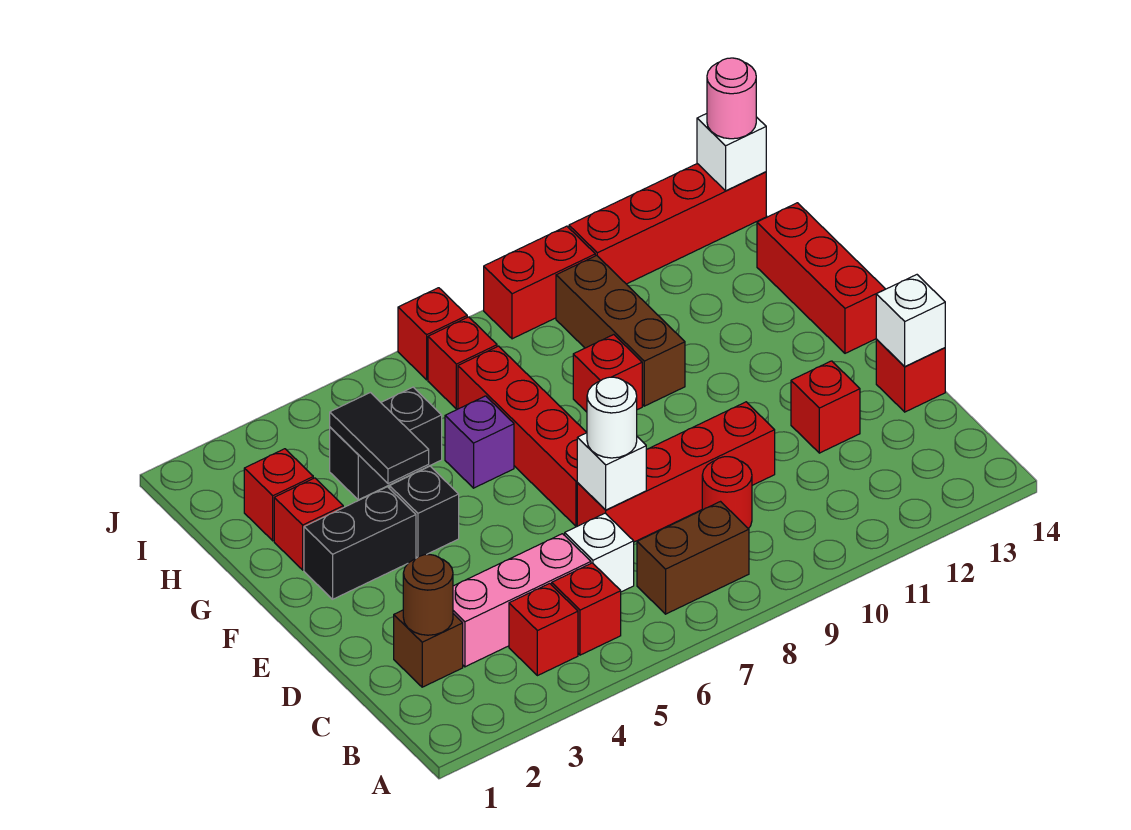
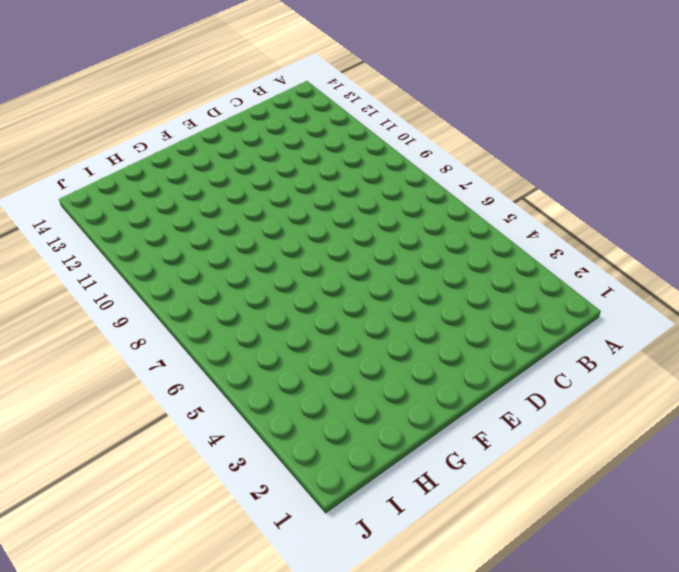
none -> red brick B4 level 1
none -> red brick B5 level 1
none -> brown brick B7:B8 level 1
none -> brown brick C2 level 1

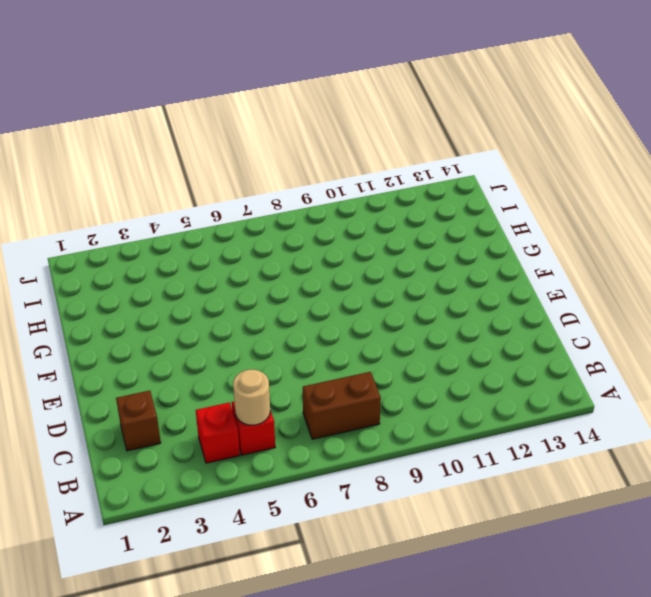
tan round brick B5 level 2 -> none
none -> pink brick C3:C5 level 1
none -> white brick C6 level 1
none -> red round brick C9 level 1
none -> red brick D7:D10 level 1

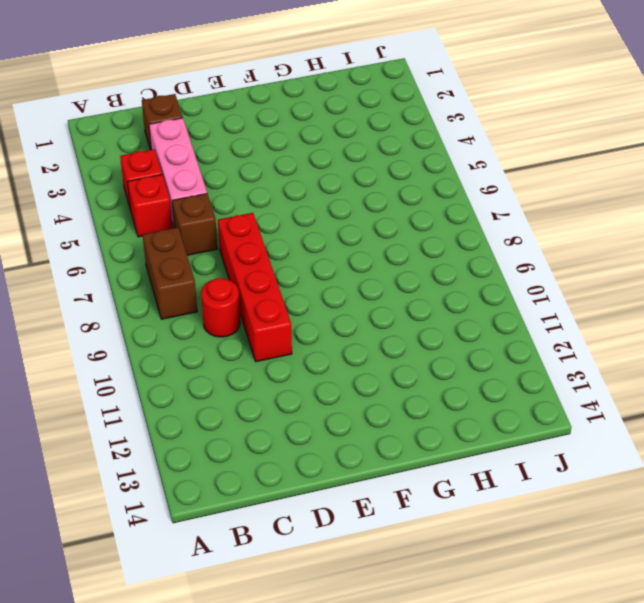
brown brick C6 level 1 -> white brick C6 level 1
none -> red brick D12 level 1
none -> red brick D14 level 1
none -> red brick E7:H7 level 1
none -> black brick F2:F3 level 1

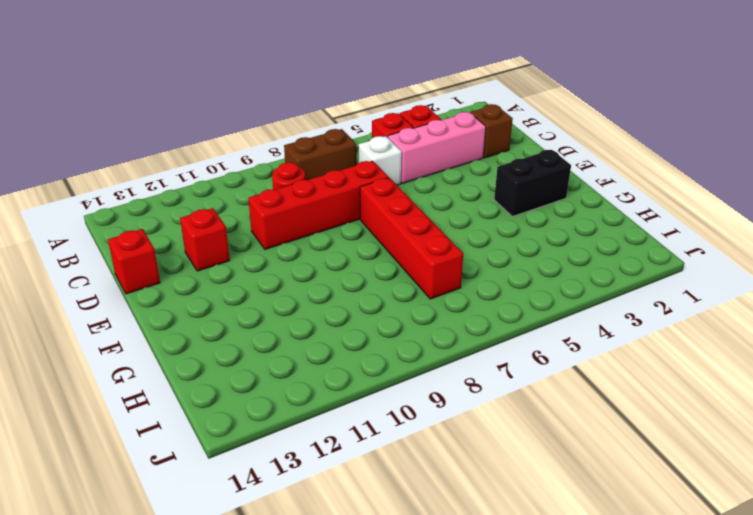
none -> black brick F4 level 1
none -> red brick F14:H14 level 1
none -> red brick G2 level 1
none -> purple brick G6 level 1

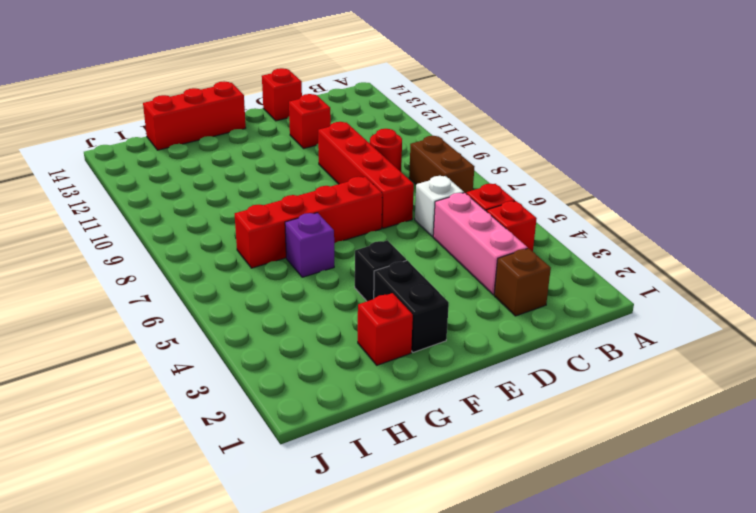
none -> red brick G9 level 1
none -> brown brick G10:I10 level 1
none -> red brick H2 level 1
none -> black brick H4:H5 level 1

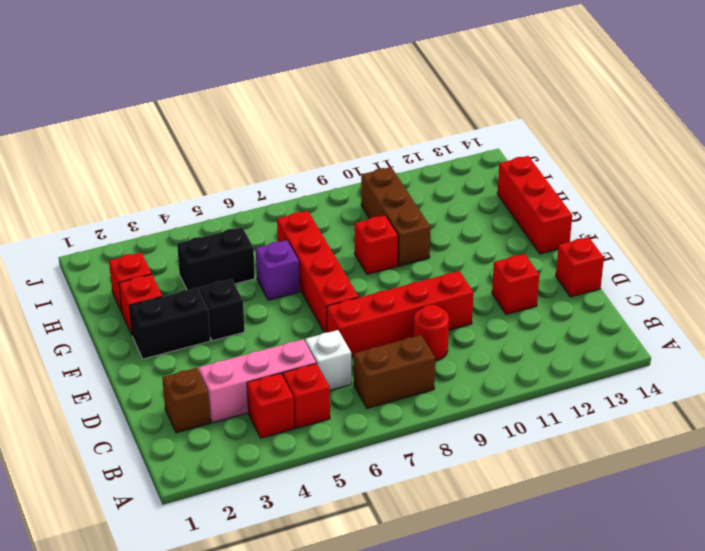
none -> red brick I7 level 1
none -> red brick J7 level 1
none -> red brick J9:J10 level 1
none -> red brick J11:J14 level 1

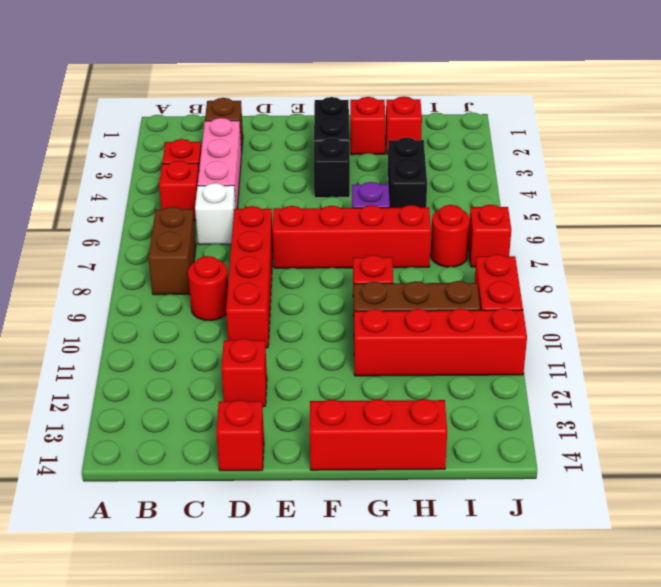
red brick G11:J11 level 1 -> red brick J11:J14 level 1
red round brick I7 level 1 -> red brick I7 level 1
none -> brown round brick C2 level 2
none -> white brick D7 level 2
none -> white brick D14 level 2
none -> black tile G4:H4 level 2

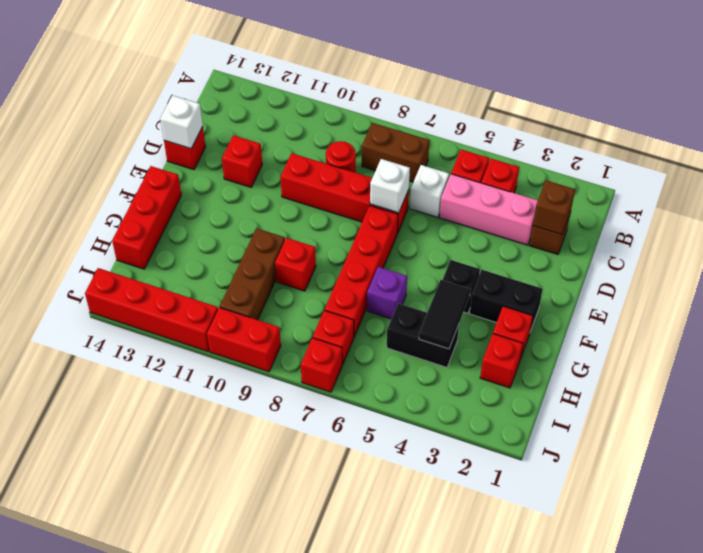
brown brick C2 level 2 -> brown round brick C2 level 2
none -> white brick J14 level 2
none -> white round brick D7 level 3
none -> pink round brick J14 level 3

